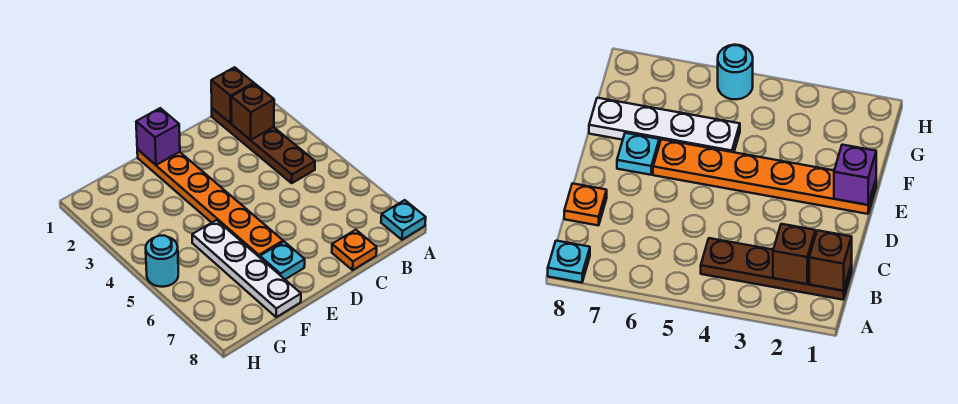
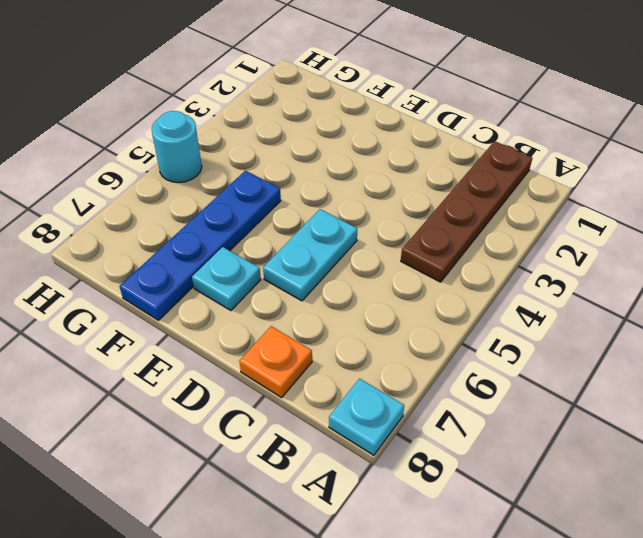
cyan plate D5:D6 level 1 -> none
blue plate F5:F8 level 1 -> white plate F5:F8 level 1
none -> orange plate E1:E6 level 1
none -> brown brick B1 level 2

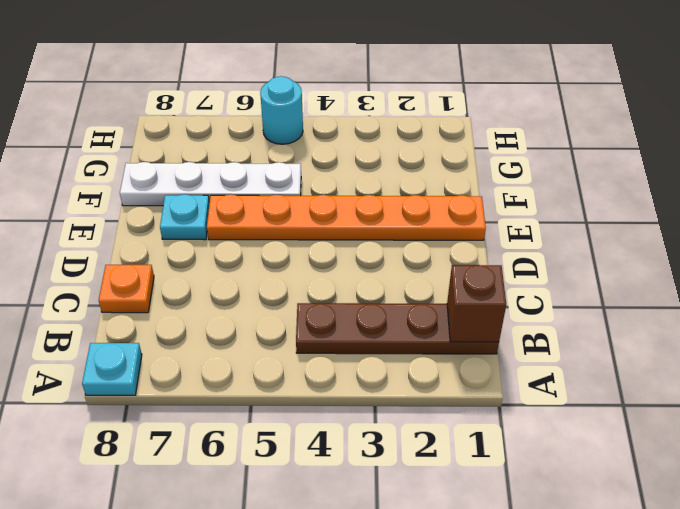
none -> brown brick B2 level 2
none -> purple brick E1 level 2

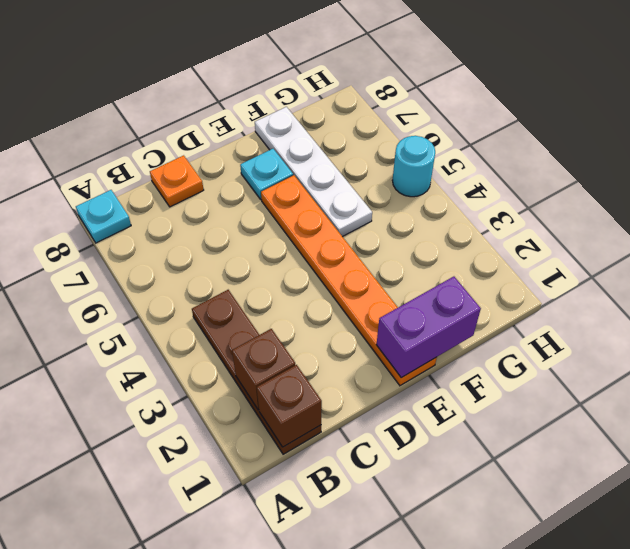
purple brick E1:F1 level 2 -> purple brick E1 level 2

